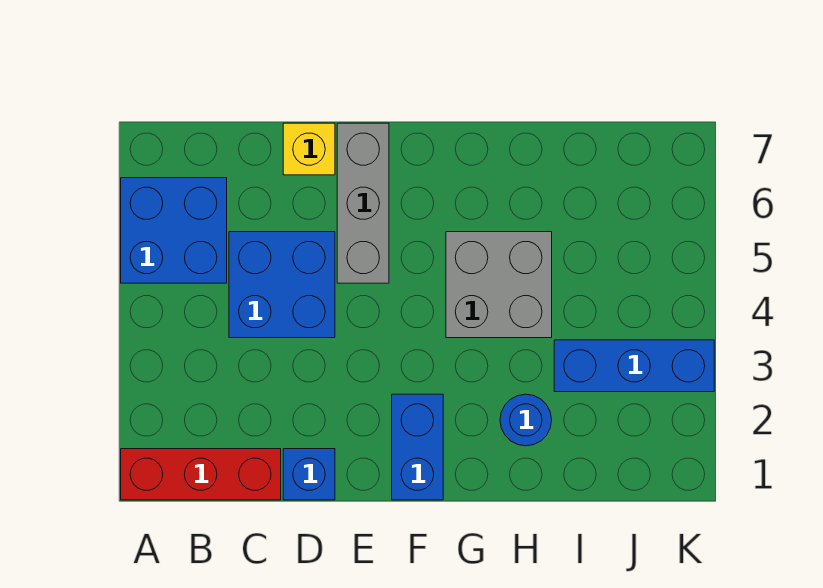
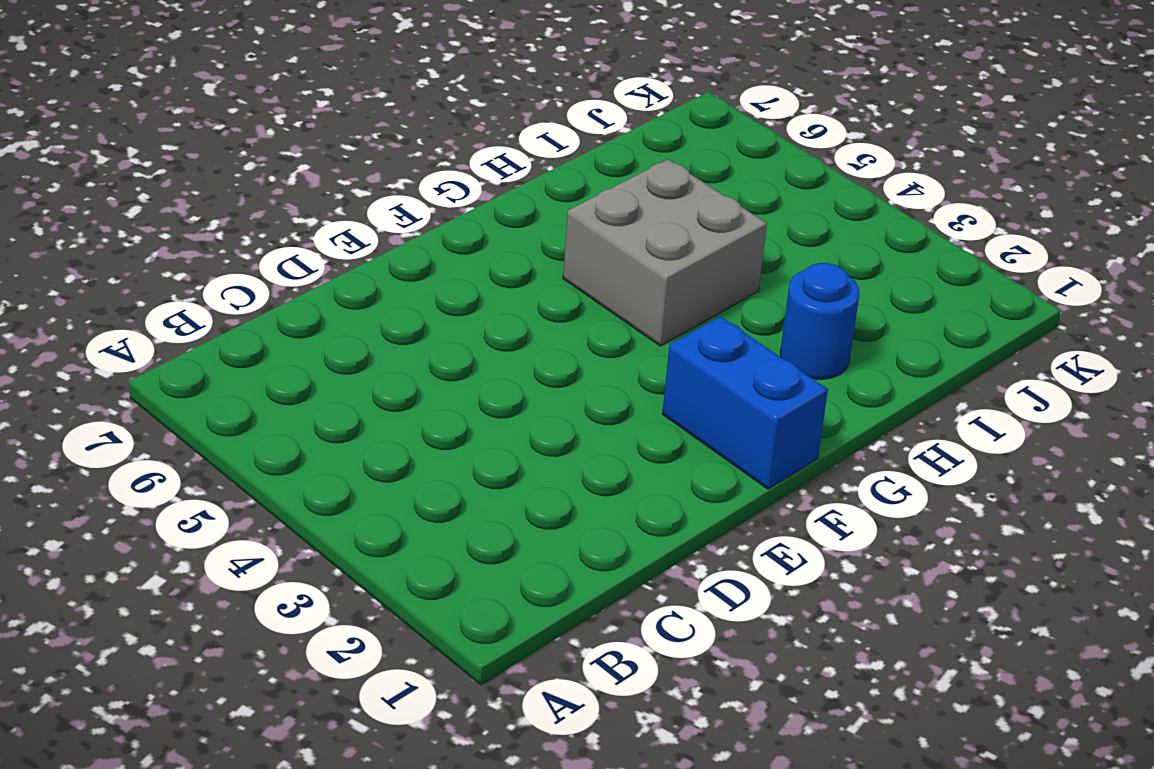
none -> red brick A1:C1 level 1
none -> blue brick A5:B6 level 1

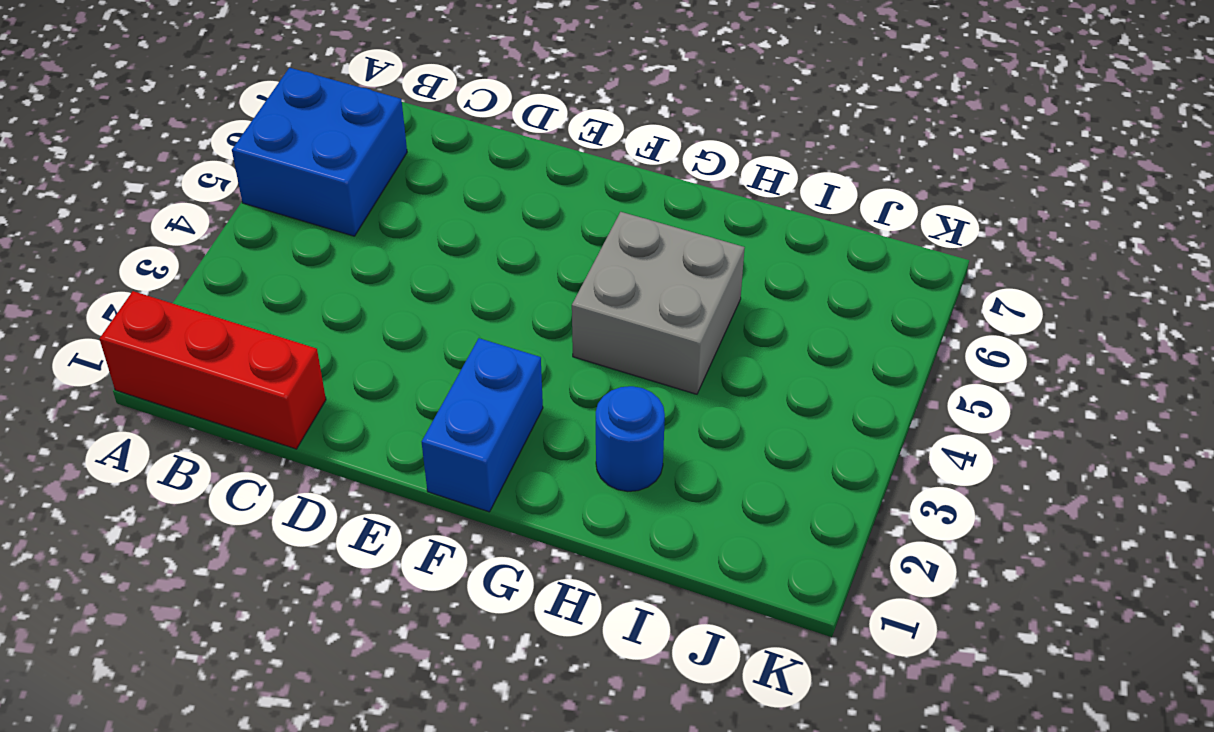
none -> blue brick C4:D5 level 1
none -> blue brick D1 level 1

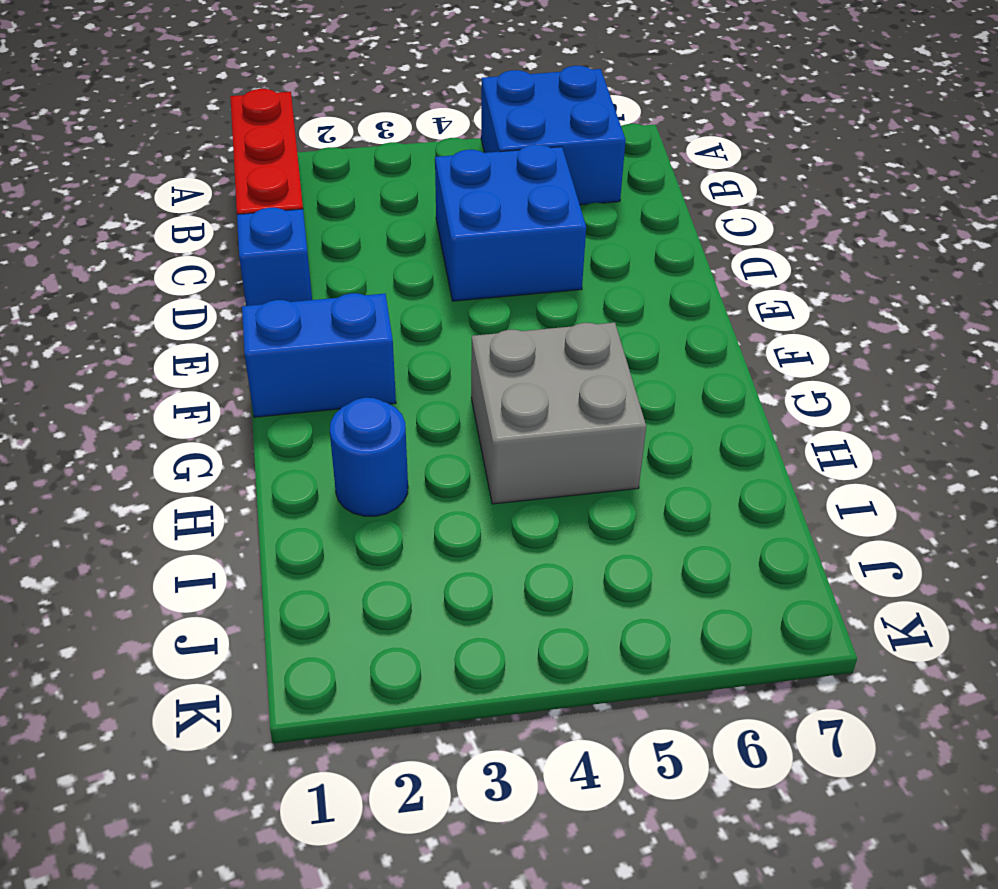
none -> yellow brick D7 level 1
none -> grey brick E5:E7 level 1

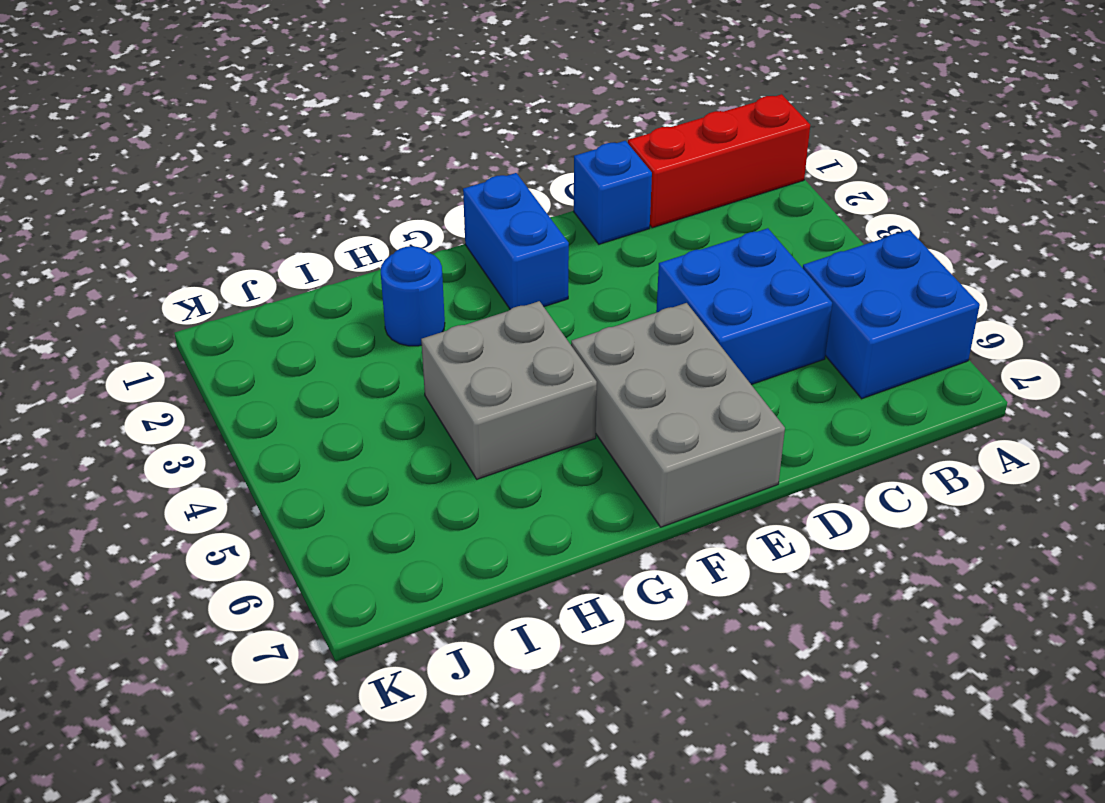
grey brick E5:F7 level 1 -> grey brick E5:E7 level 1
none -> yellow brick D7 level 1
none -> blue brick I3:K3 level 1

